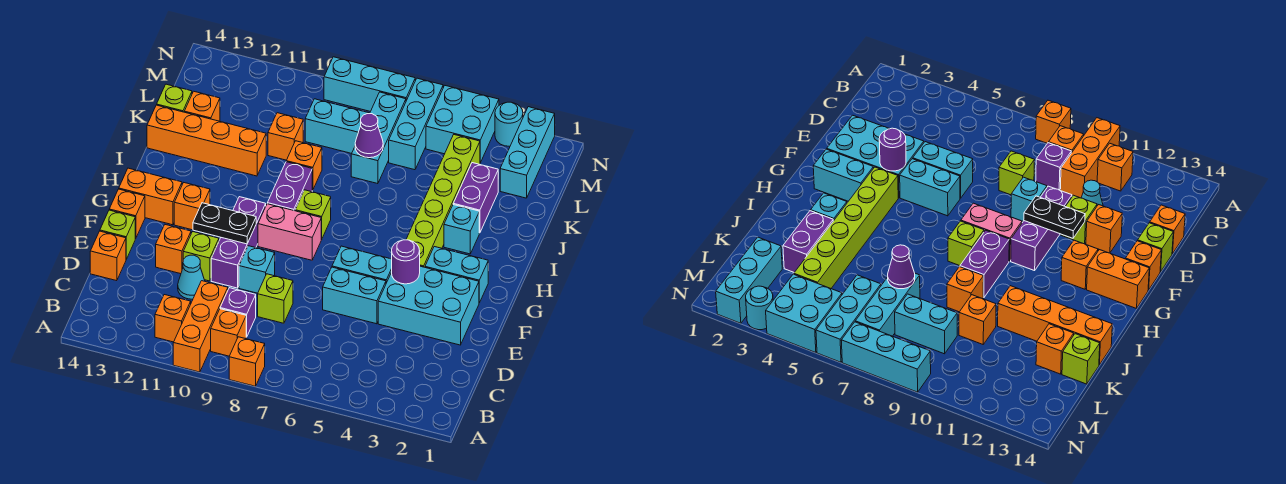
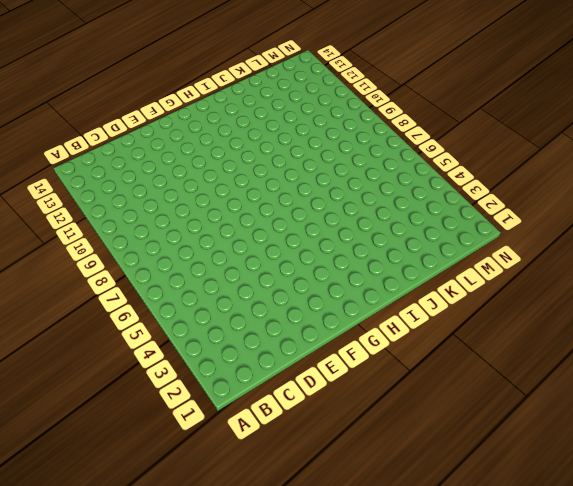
none -> orange brick A8 level 1
none -> orange brick A10:C10 level 1
none -> orange brick B9 level 1
none -> orange brick B11 level 1

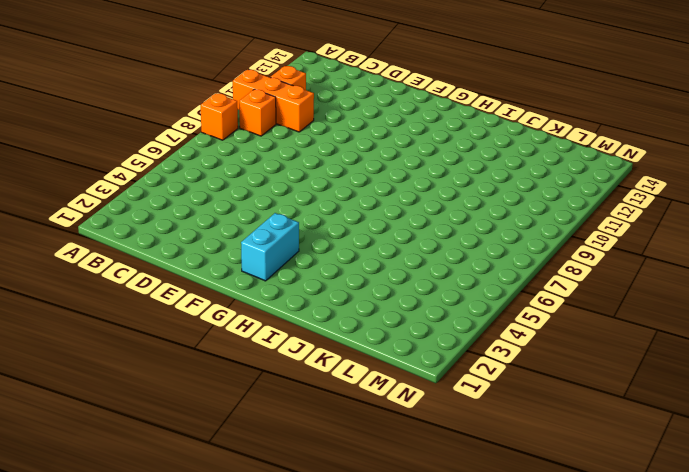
none -> purple brick C9 level 1
none -> lime brick D8 level 1
none -> cyan cone D11 level 1
none -> orange brick D14 level 1

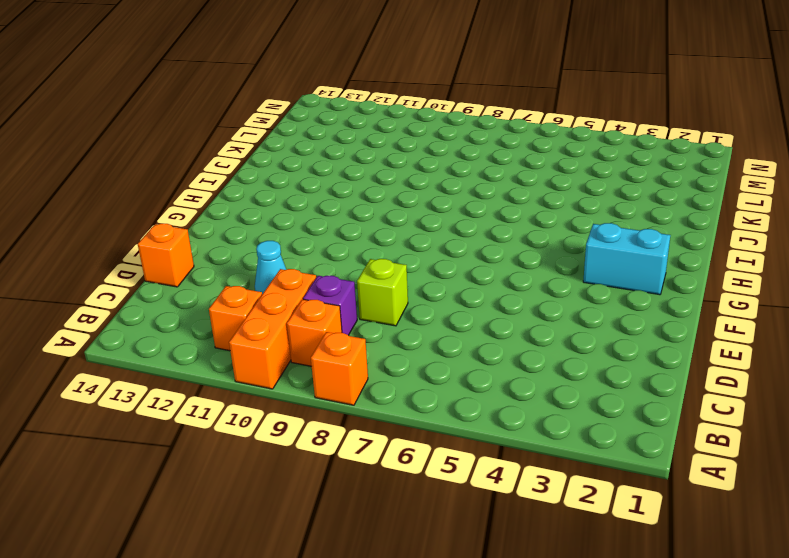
none -> cyan brick E2:F4 level 1
none -> cyan brick E5:E6 level 1
none -> cyan brick E9 level 1
none -> purple brick E10:G10 level 1

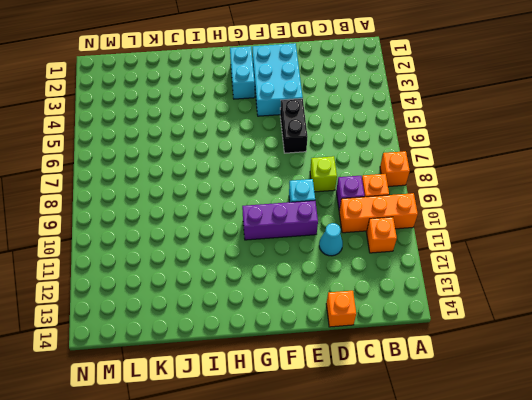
black brick E5:E6 level 1 -> cyan brick E5:E6 level 1
none -> lime brick E11 level 1
none -> orange brick E12 level 1
none -> lime brick E14 level 1
none -> cyan brick F5:F6 level 1

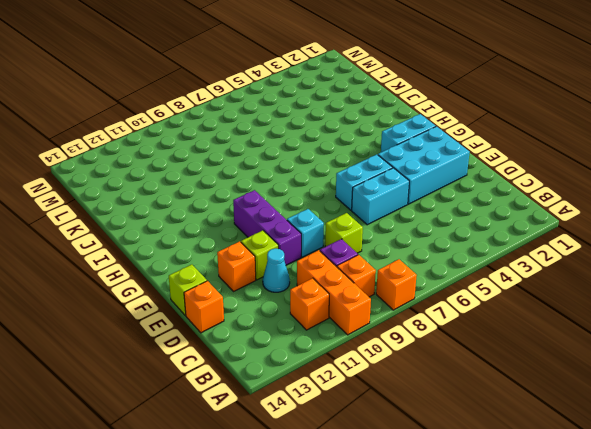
none -> orange brick F14 level 1
none -> lime brick G4:L4 level 1
none -> pink brick G8:G9 level 1
none -> orange brick G12 level 1

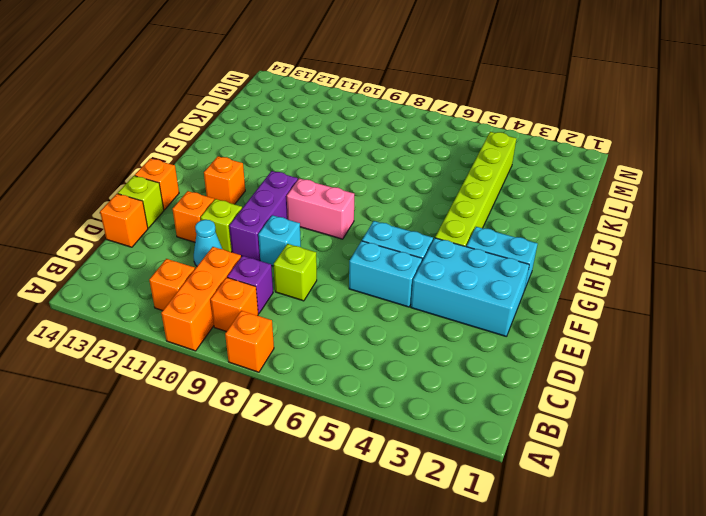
none -> orange brick G13:G14 level 1
none -> lime brick H8 level 1
none -> purple brick H9:I9 level 1
none -> cyan brick I3 level 1

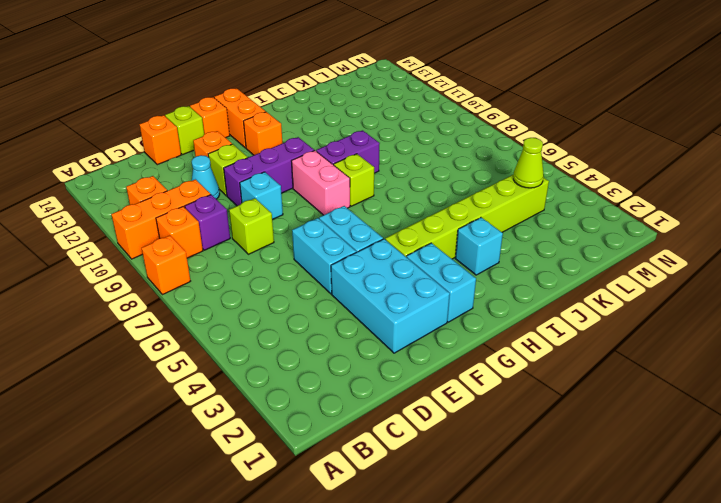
lime cone L4 level 2 -> none
none -> purple brick J3:K3 level 1
none -> orange brick J9 level 1
none -> orange brick J11:J14 level 1
none -> cyan brick K7:M7 level 1

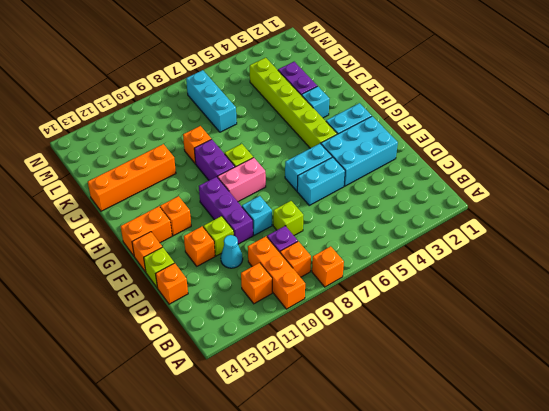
none -> orange brick K10 level 1
none -> orange brick K13 level 1
none -> lime brick K14 level 1
none -> cyan brick L2:N2 level 1

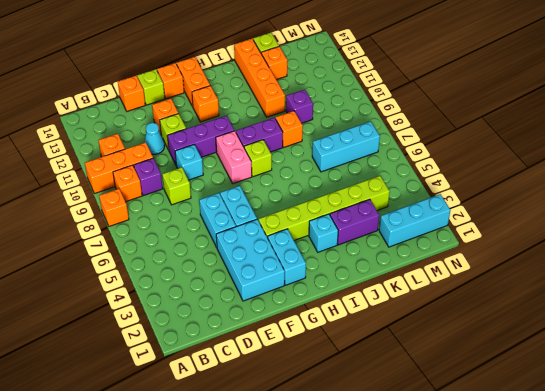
purple brick K10 level 1 -> orange brick K10 level 1
none -> cyan brick L6:N6 level 1
none -> cyan brick L8:L9 level 1
none -> cyan brick M4:N5 level 1
none -> cyan round brick N3 level 1

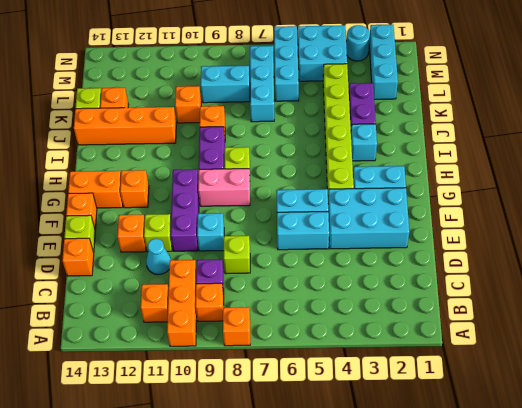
none -> cyan brick N7:N9 level 1
none -> purple round brick F4 level 2
none -> black plate F10:F11 level 2
none -> purple cone K7 level 2

